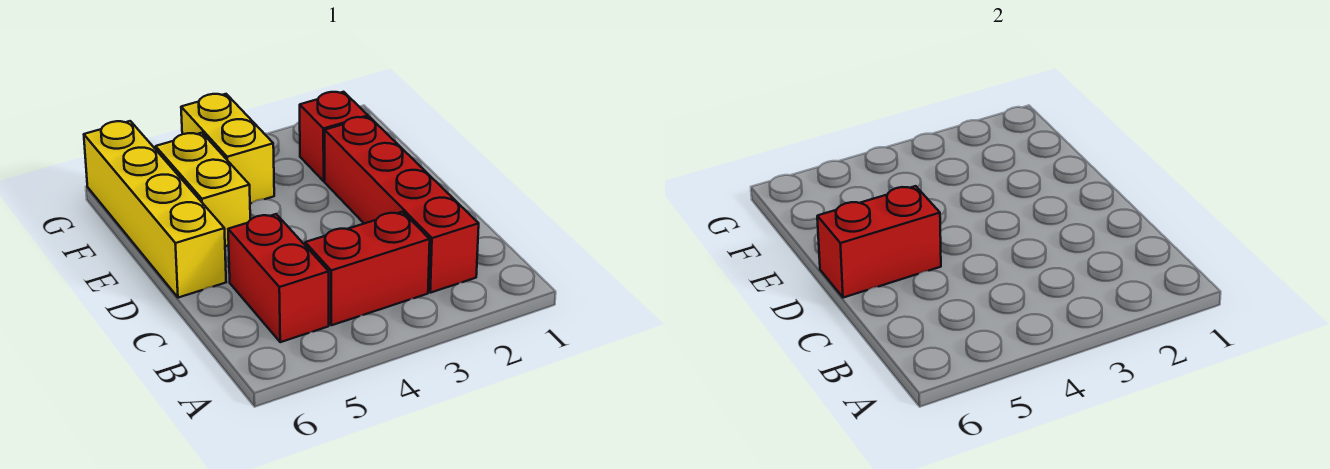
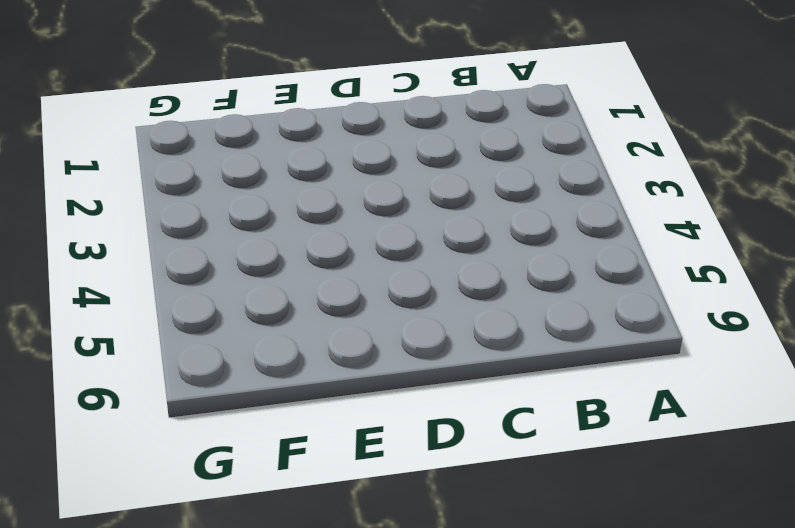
none -> red brick B2:E2 level 1
none -> red brick B3:B4 level 1

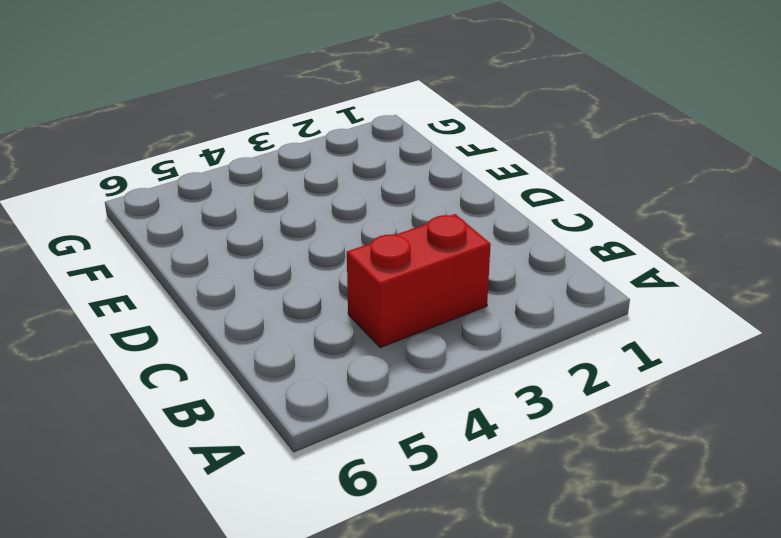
none -> red brick B2:E2 level 1
none -> red brick B5:C5 level 1

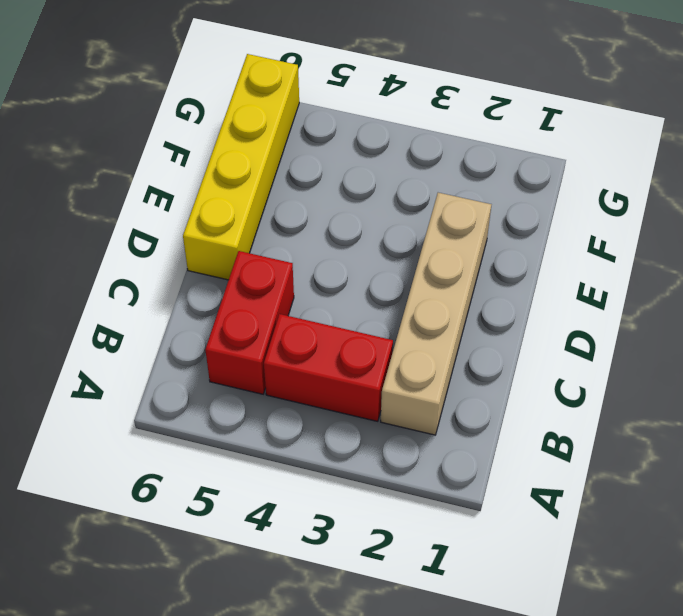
tan brick B2:E2 level 1 -> red brick B2:E2 level 1
none -> yellow brick E5:F5 level 1
none -> red brick F2 level 1

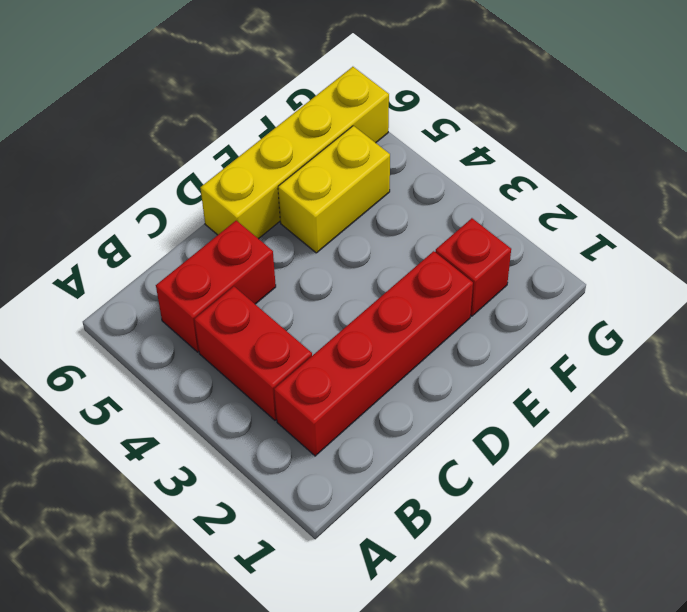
none -> yellow brick F4:G4 level 1
none -> red brick D5:D6 level 2

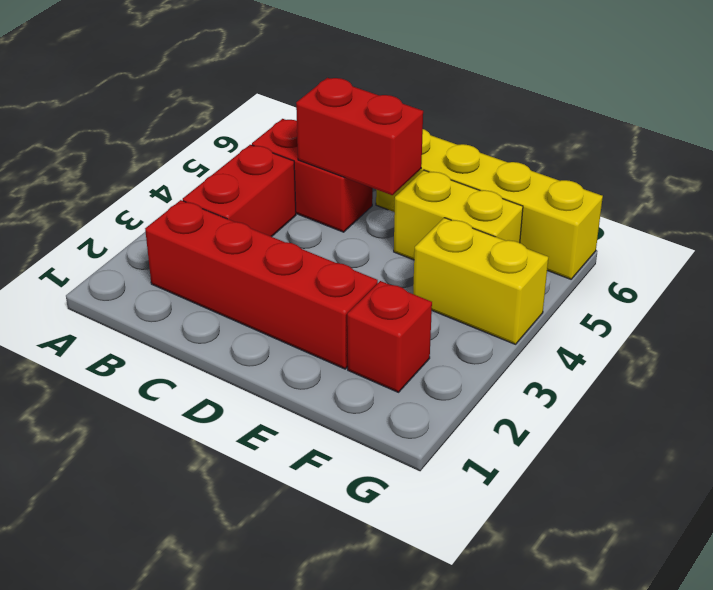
red brick C5:D5 level 2 -> red brick D5:D6 level 2

